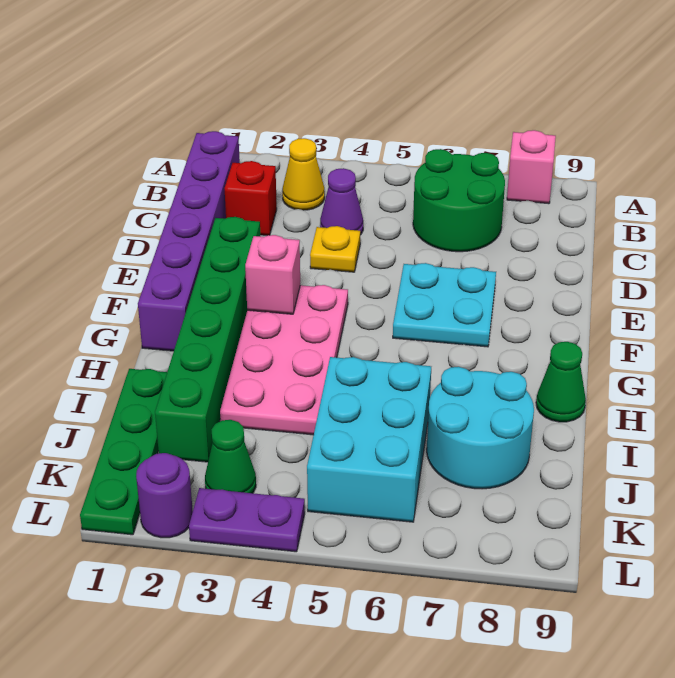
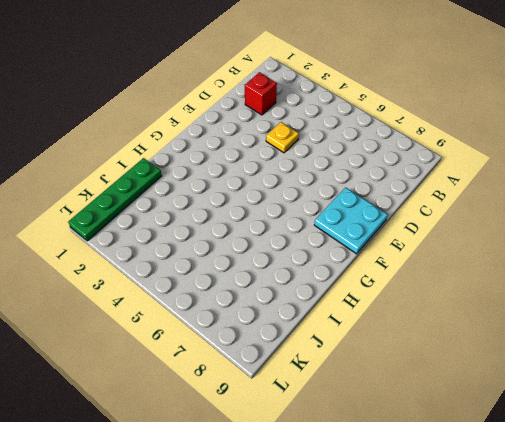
cyan plate E8:F9 level 1 -> cyan plate E6:F7 level 1
none -> pink brick A8 level 1
none -> purple brick B1:G1 level 1
none -> yellow cone B3 level 1

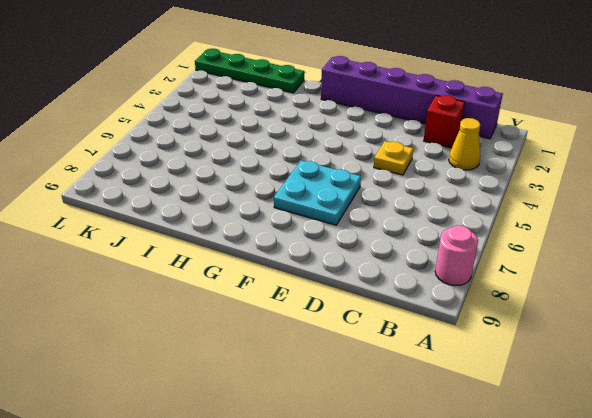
pink round brick A8 level 1 -> pink brick A8 level 1
none -> green round brick B6:C7 level 1
none -> purple cone C4 level 1
none -> green brick E2:J2 level 1

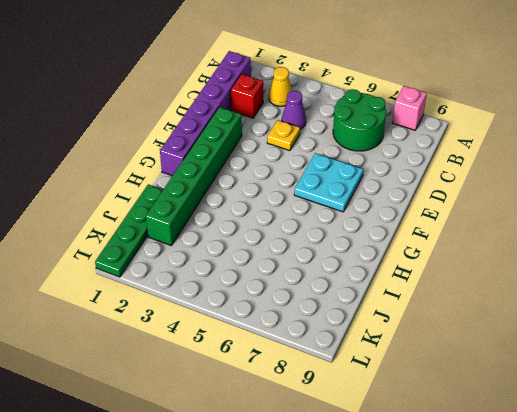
none -> pink plate F3:I4 level 1
none -> green cone H9 level 1
none -> cyan brick I5:K6 level 1

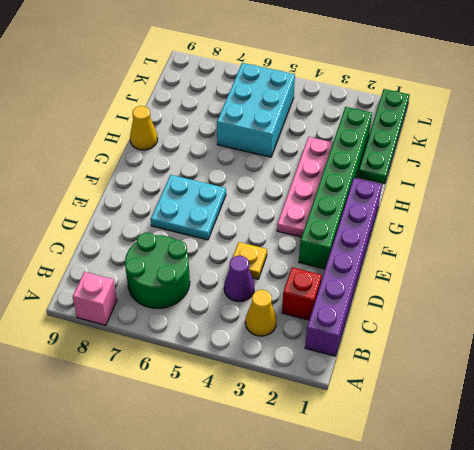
pink plate F3:I3 level 1 -> pink plate F3:I4 level 1
yellow cone H9 level 1 -> green cone H9 level 1
none -> cyan round brick I7:J8 level 1
none -> green cone K3 level 1
none -> purple round brick L2 level 1

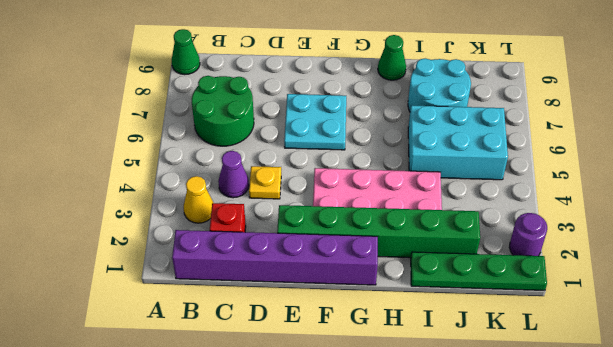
green cone A9 level 1 -> green cone K3 level 1
none -> pink brick A8 level 1
none -> purple plate L3:L4 level 1
none -> pink brick F3 level 2

